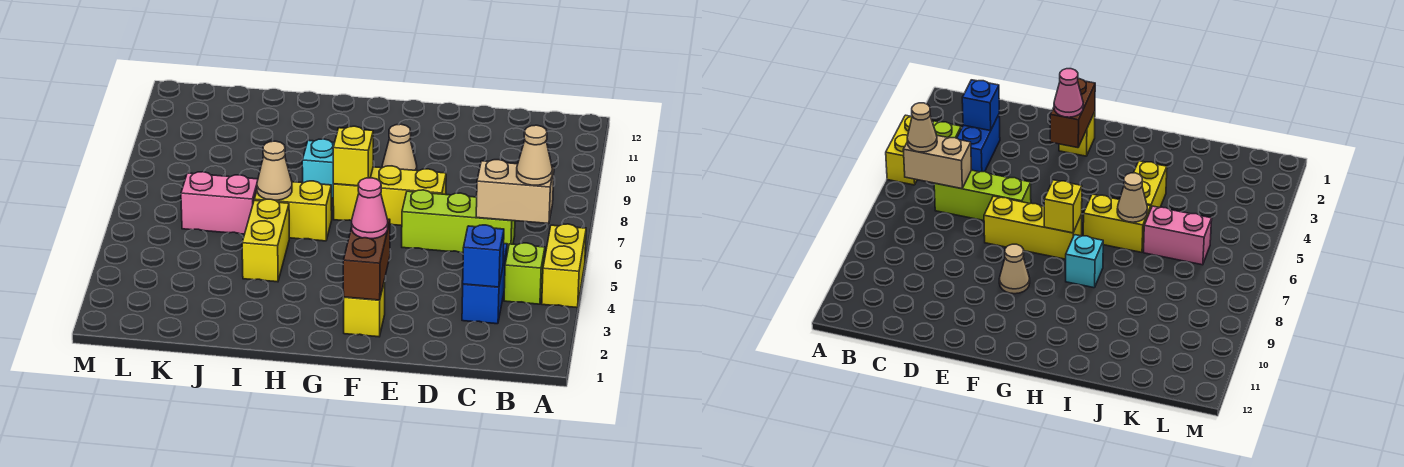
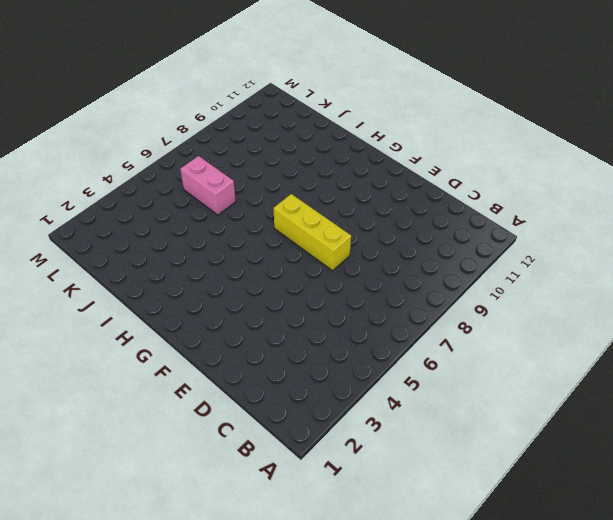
none -> yellow brick A4:A5 level 1
none -> lime brick B4 level 1
none -> blue brick C3:C4 level 1

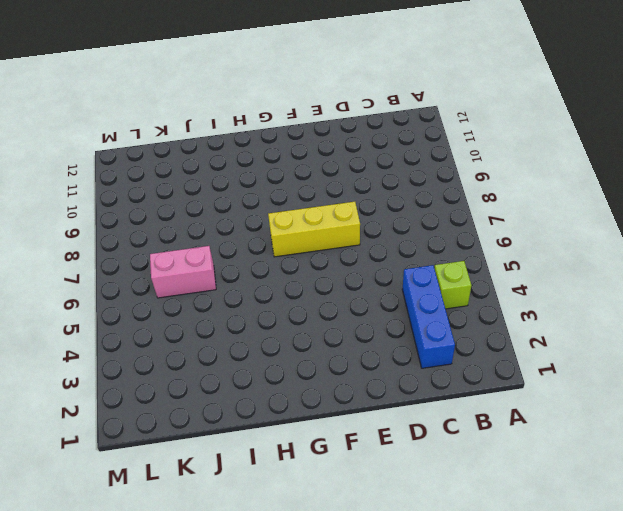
blue brick C2:C4 level 1 -> blue brick C3:C4 level 1
none -> yellow brick A4:A5 level 1
none -> lime brick C6:E6 level 1
none -> yellow brick F2 level 1

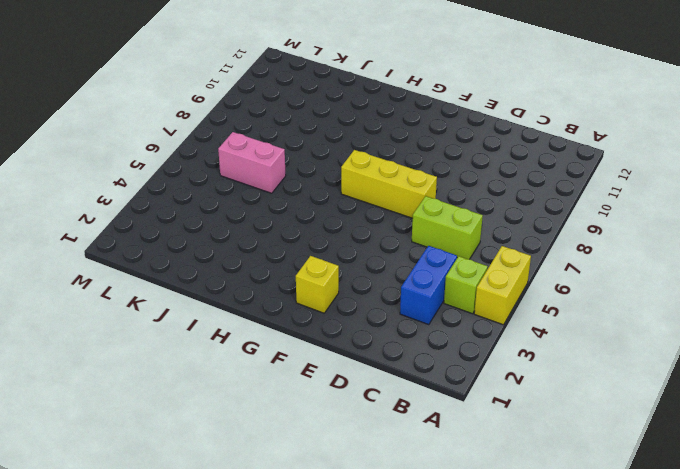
lime brick C6:D6 level 1 -> lime brick C6:E6 level 1
none -> tan cone F9 level 1
none -> yellow brick H6:I6 level 1
none -> cyan brick H8 level 1

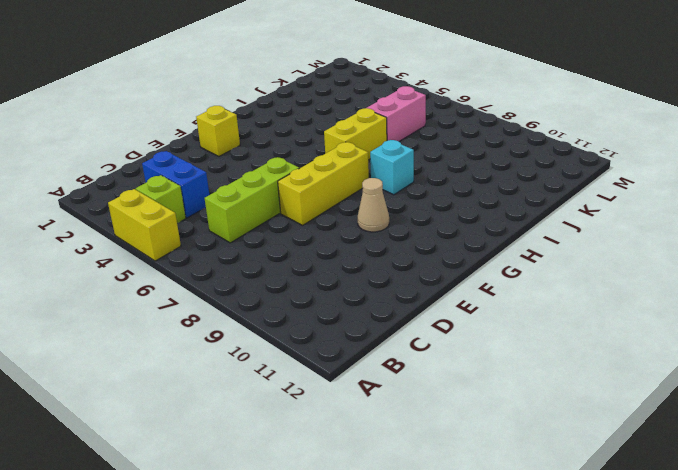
none -> yellow brick I4:I5 level 1
none -> tan brick B6:C6 level 2
none -> blue brick C3 level 2

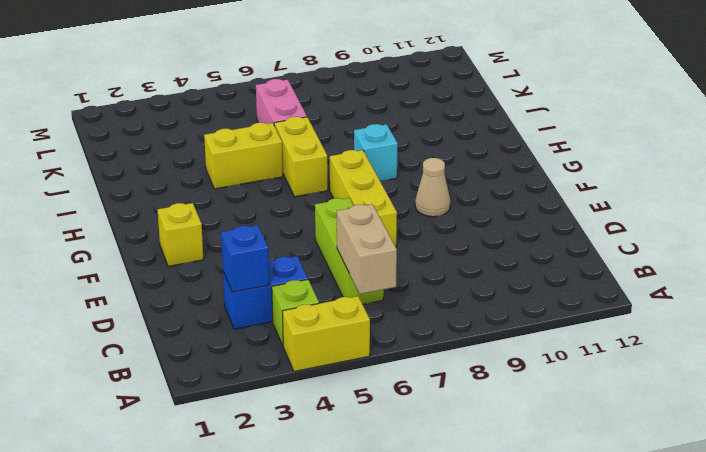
none -> brown brick F2:F3 level 2
none -> yellow brick G7 level 2
none -> tan cone I6 level 2

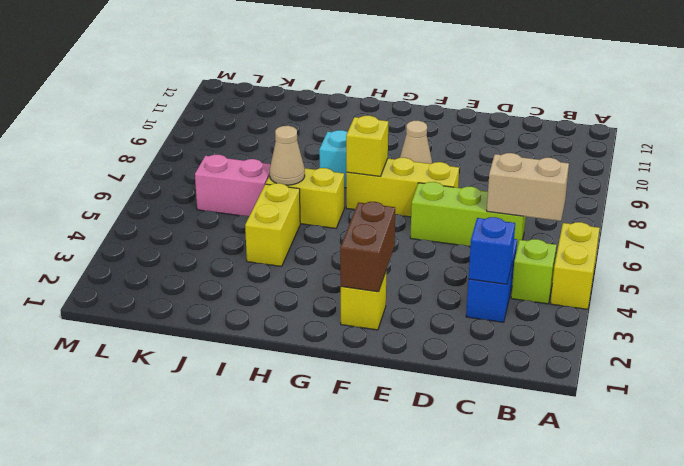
none -> tan cone B6 level 3
none -> pink cone F3 level 3

